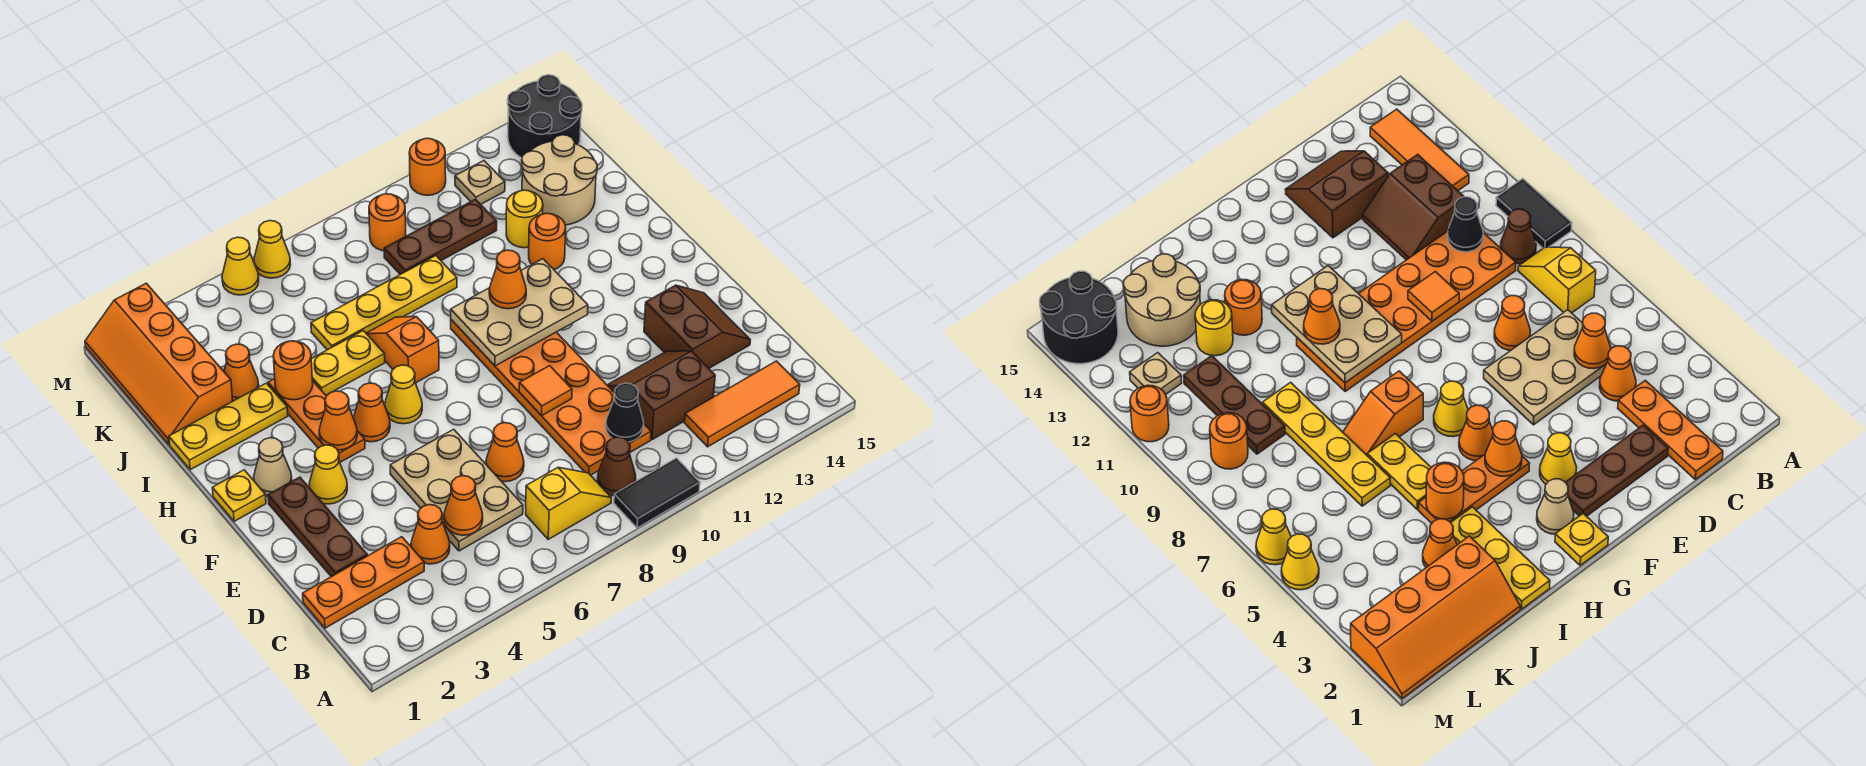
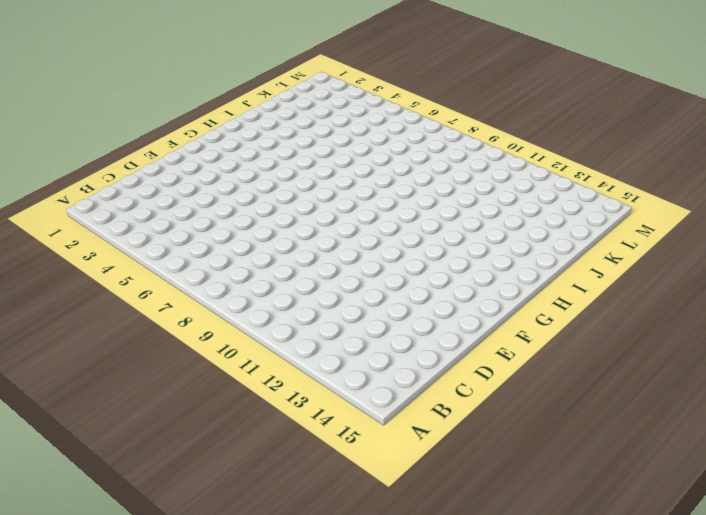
none -> black tile A9:A10 level 1
none -> yellow slope B7:B8 level 1 top 7
none -> brown cone B9 level 1
none -> orange tile B12:B14 level 1

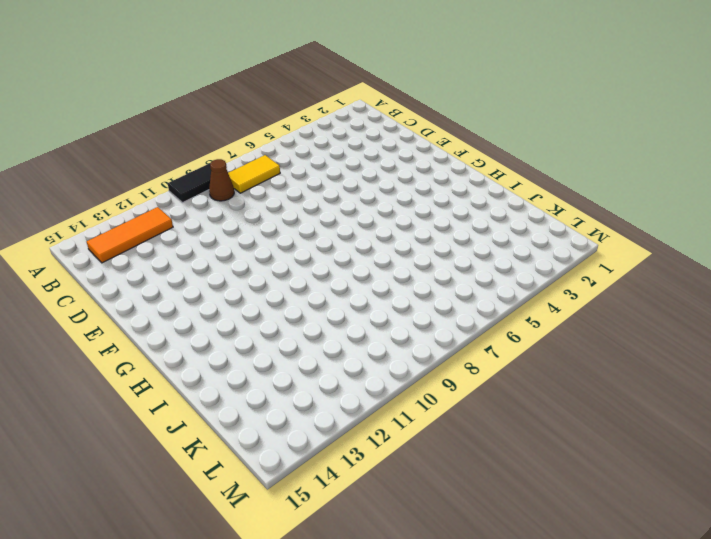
yellow tile B7:B8 level 1 -> yellow slope B7:B8 level 1 top 7
none -> orange plate C1:C3 level 1
none -> orange cone C4 level 1
none -> tan plate C5:E6 level 1
none -> orange plate C9:H10 level 1

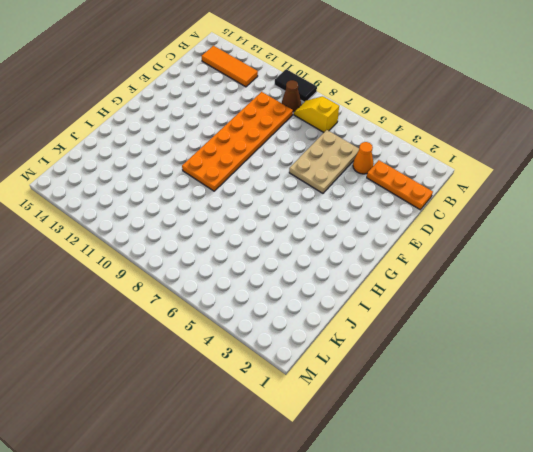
none -> brown slope C11:D12 level 1 top C
none -> brown plate D2:F2 level 1
none -> orange cone D7 level 1
none -> brown slope D13:E14 level 1 top 13

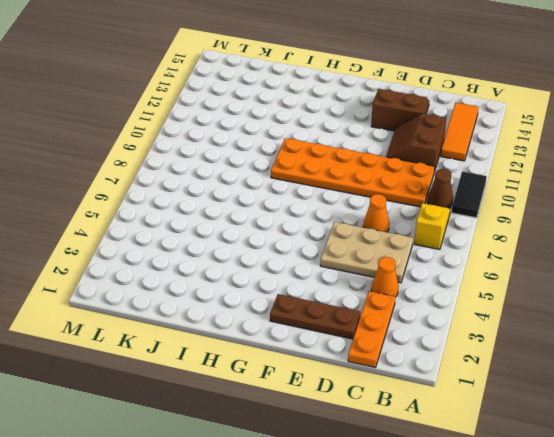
none -> yellow cone F3 level 1
none -> yellow plate G1 level 1
none -> tan cone G2 level 1
none -> orange plate G4:I4 level 1

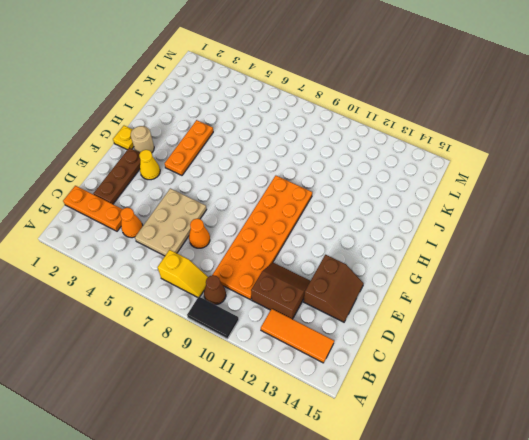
tan round brick G2 level 1 -> tan cone G2 level 1
none -> orange cone G5 level 1
none -> yellow cone G6 level 1
none -> orange slope H7:I7 level 1 top H
none -> yellow plate I1:I3 level 1

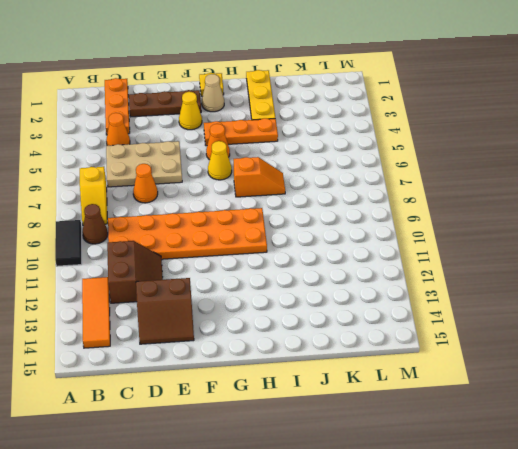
none -> yellow plate I5:I6 level 1
none -> orange round brick I12 level 1
none -> orange slope J1:M2 level 1 top 2
none -> orange cone J3 level 1

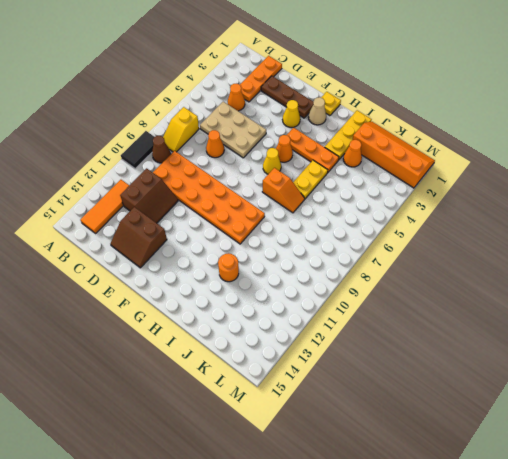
none -> yellow plate J6:J9 level 1
none -> yellow round brick J12 level 1
none -> tan round brick J13:K14 level 1
none -> brown plate K9:K11 level 1

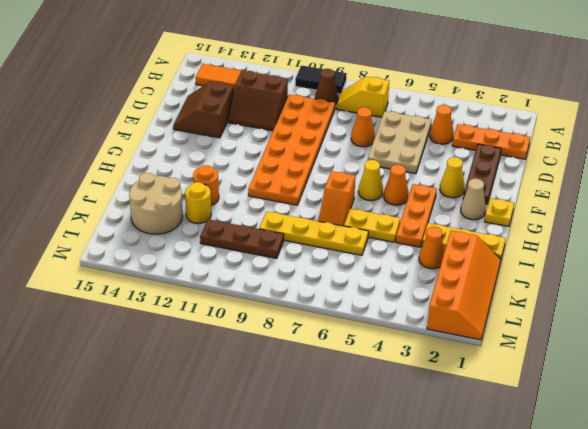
none -> orange round brick L9 level 1
none -> tan plate L12 level 1
none -> black round brick L14:M15 level 1
none -> yellow cone M5 level 1

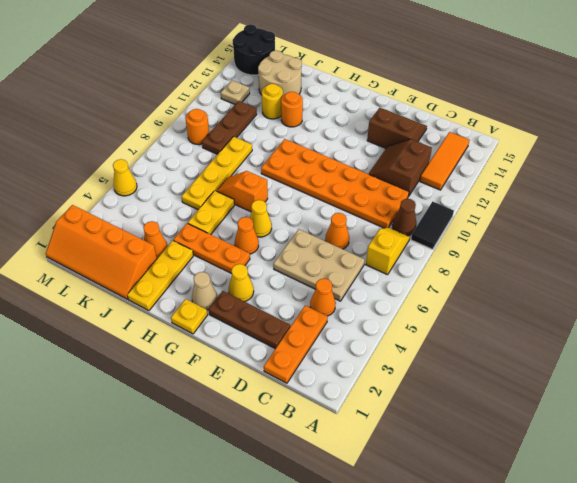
none -> yellow cone M6 level 1
none -> orange round brick M11 level 1
none -> orange cone C5 level 2
none -> black cone C10 level 2

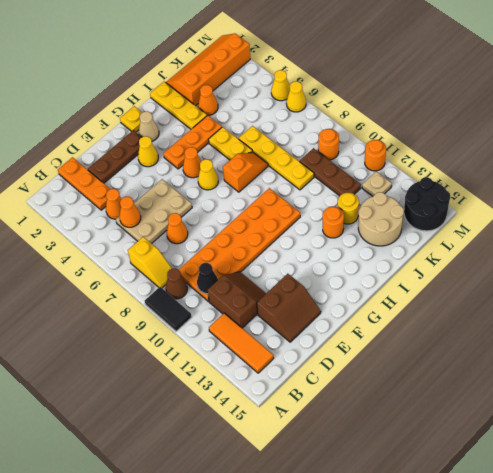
none -> orange tile E9 level 2
none -> orange cone G4 level 2
none -> tan plate G9:H11 level 2
none -> orange round brick I4 level 2

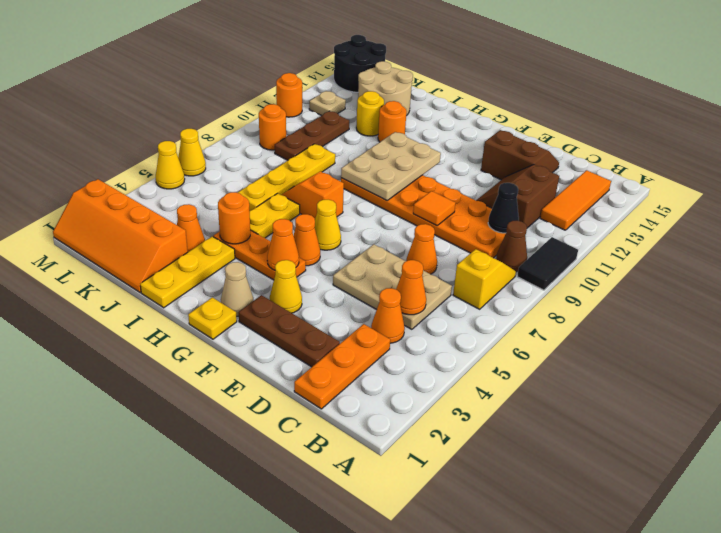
none -> orange cone H10 level 3

